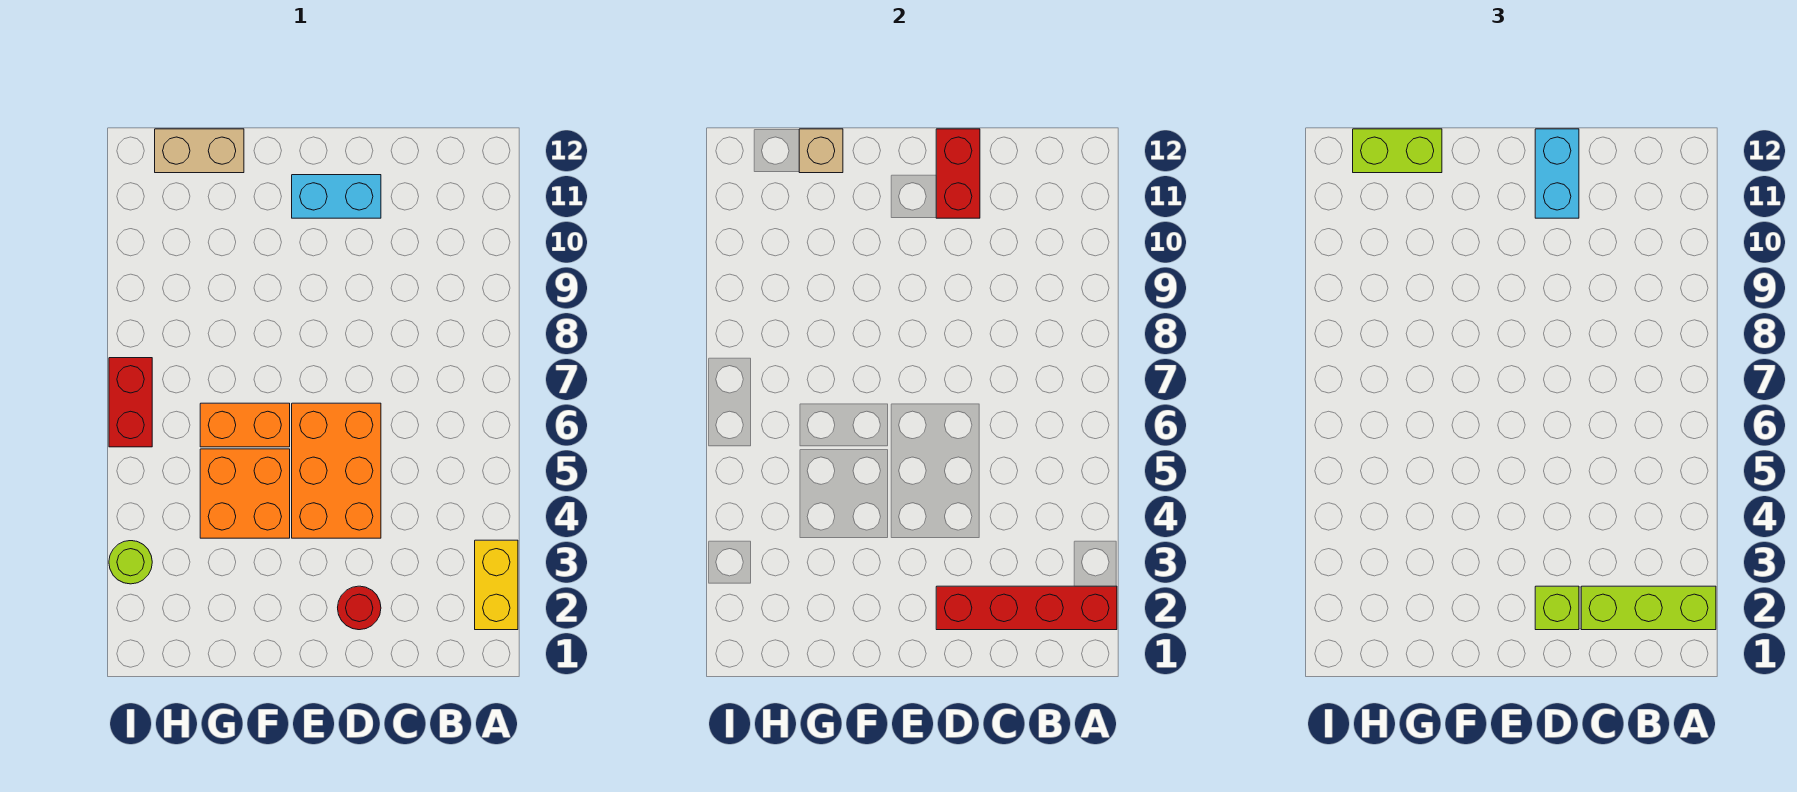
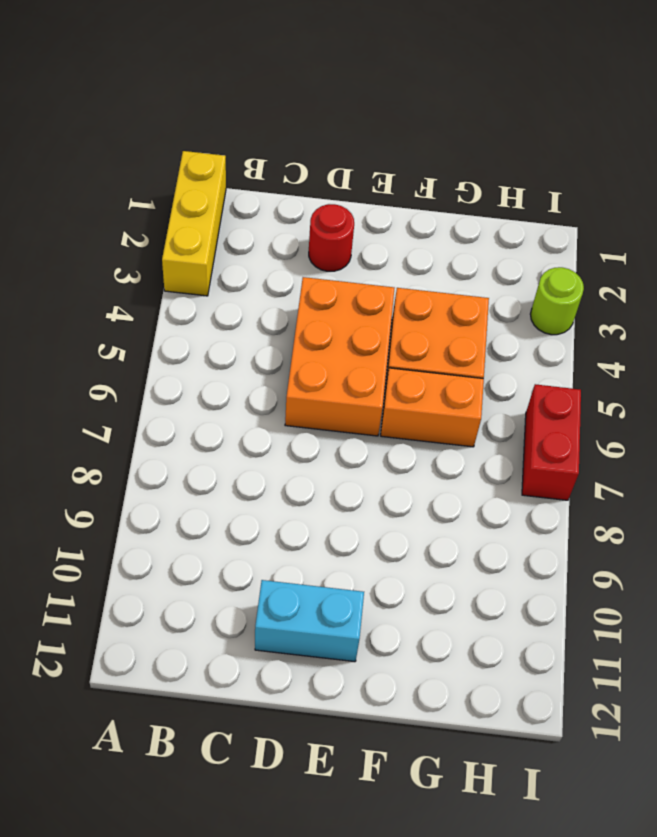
yellow brick A1:A3 level 1 -> yellow brick A2:A3 level 1
none -> tan brick G12:H12 level 1
none -> red brick A2:D2 level 2
none -> red brick D11:D12 level 2

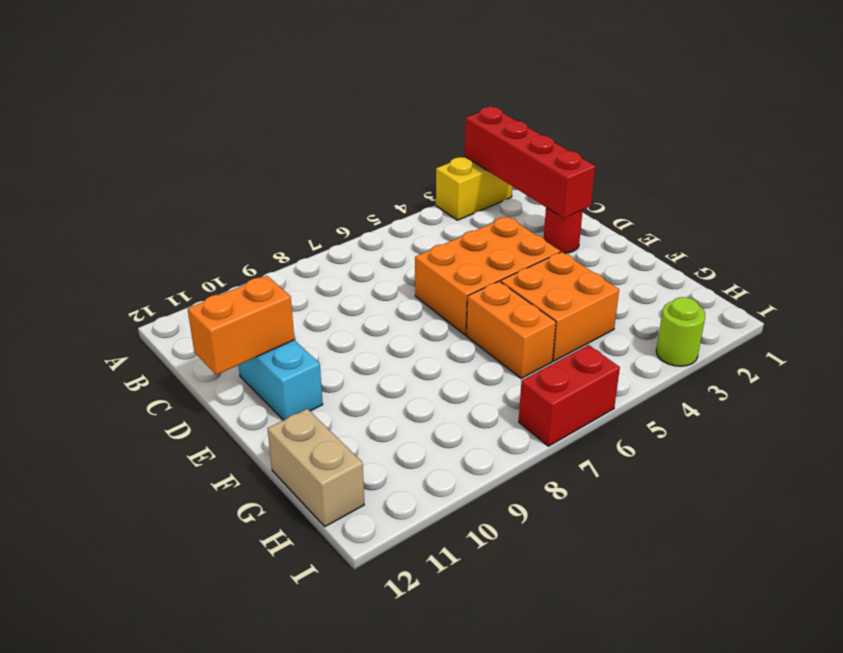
orange brick D11:D12 level 2 -> red brick D11:D12 level 2
none -> tan brick G12 level 2
none -> lime brick A2:C2 level 3
none -> lime brick D2 level 3

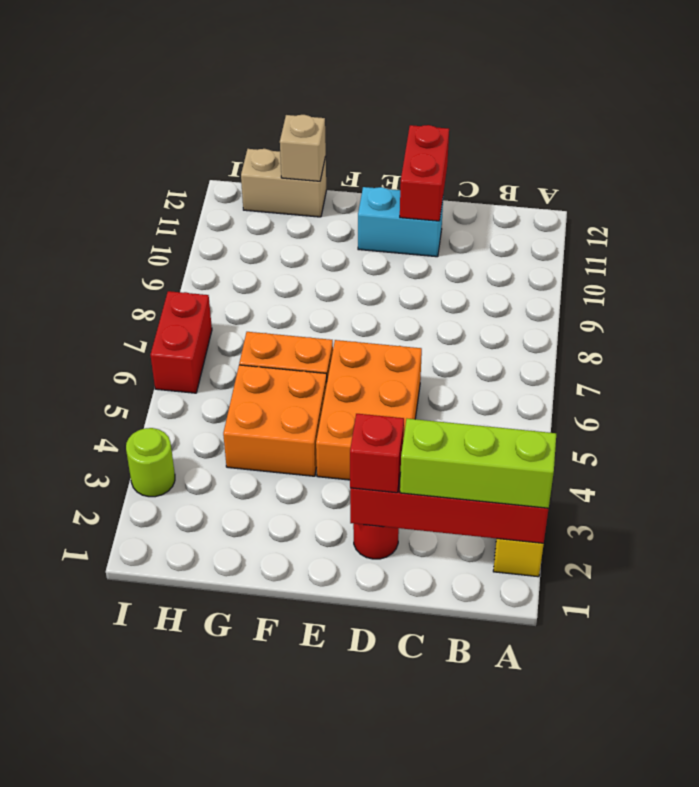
red brick D2 level 3 -> lime brick D2 level 3
none -> cyan brick D11:D12 level 3
none -> lime brick G12:H12 level 3

